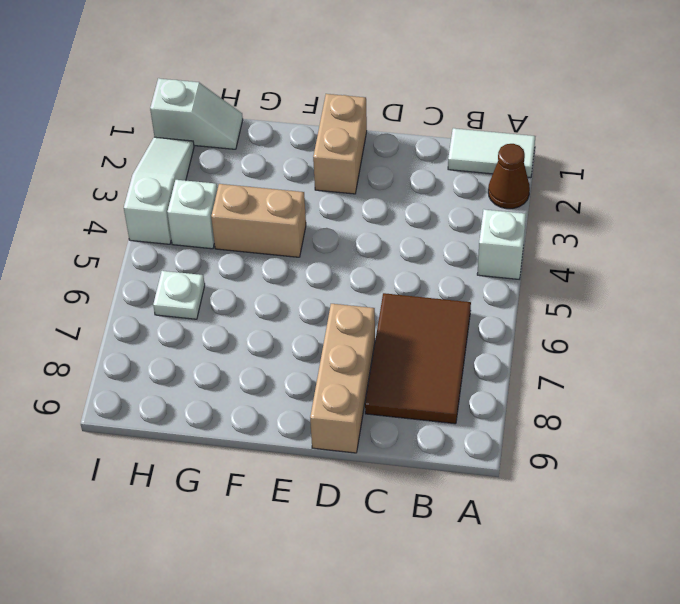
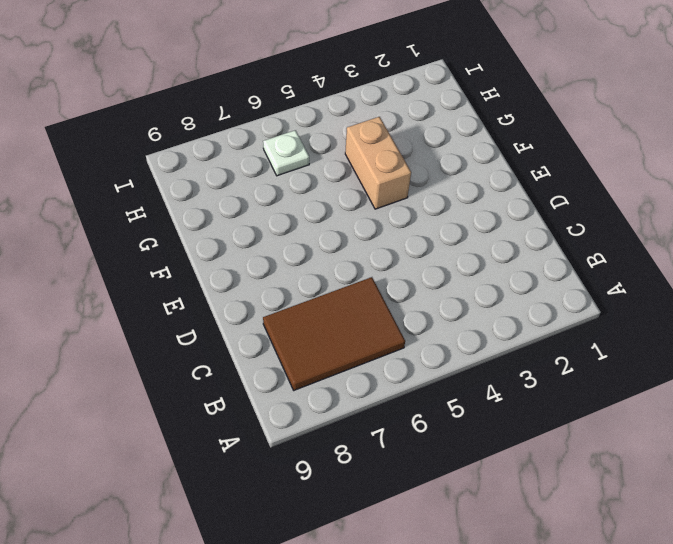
none -> white tile A1:B1 level 1
none -> brown cone A2 level 1

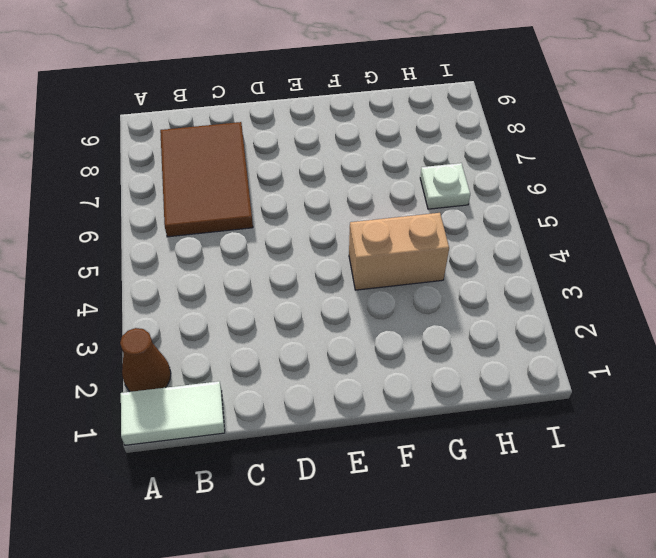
none -> white brick A4 level 1
none -> tan brick D7:D9 level 1

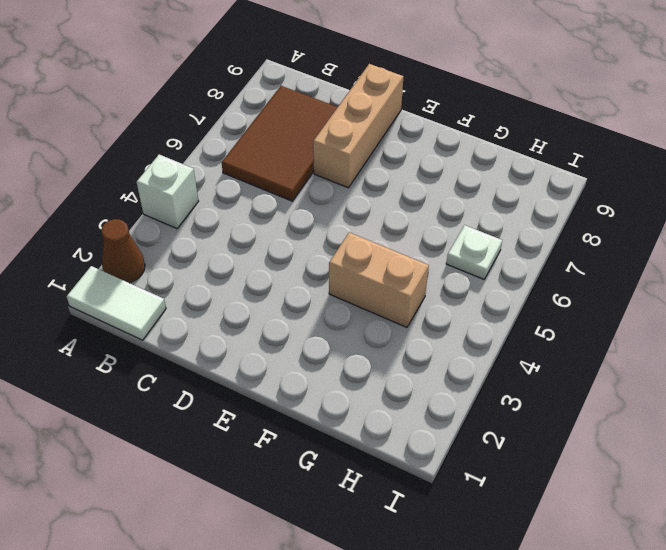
none -> tan brick E1:E2 level 1
none -> white slope H1:I1 level 1 top I

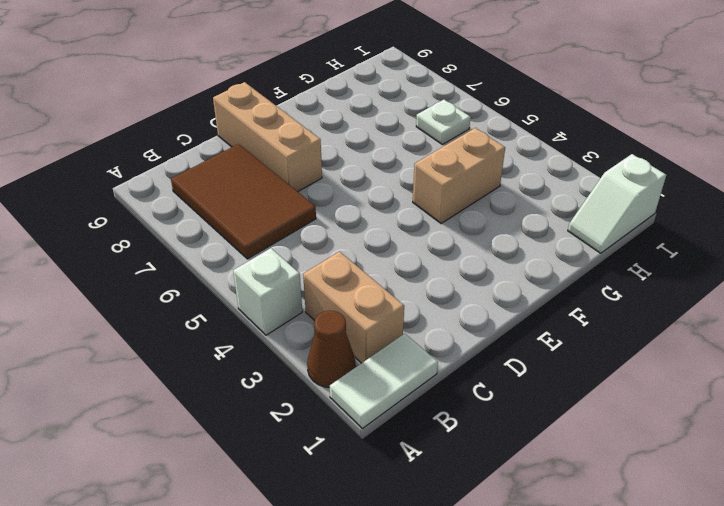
tan brick B2:B3 level 1 -> tan brick E1:E2 level 1
none -> white brick H4 level 1
none -> white slope I2:I4 level 1 top 4

